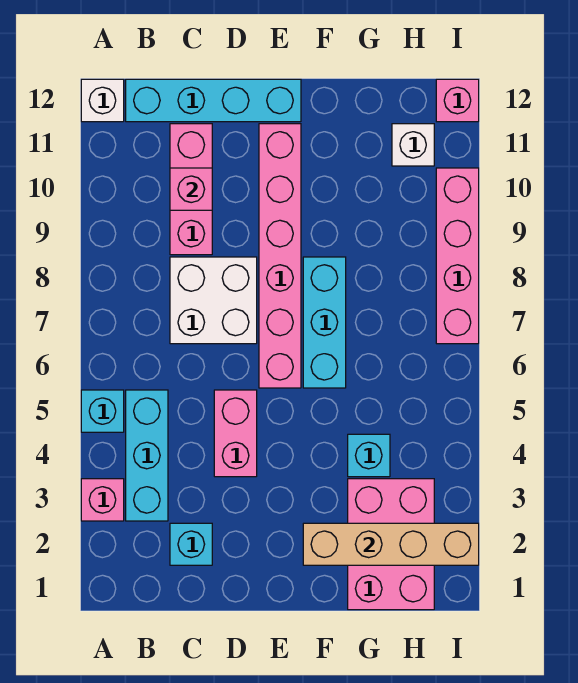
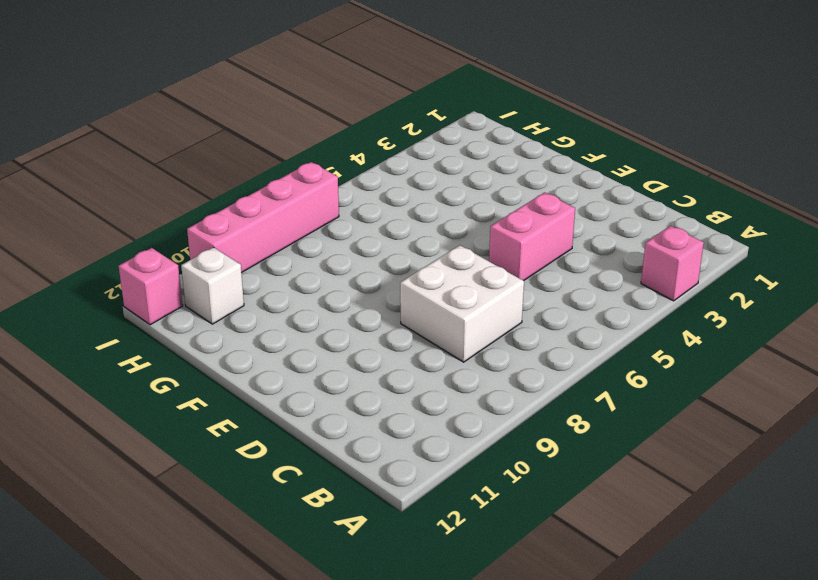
none -> cyan brick A5 level 1
none -> white brick A12 level 1
none -> cyan brick B3:B5 level 1

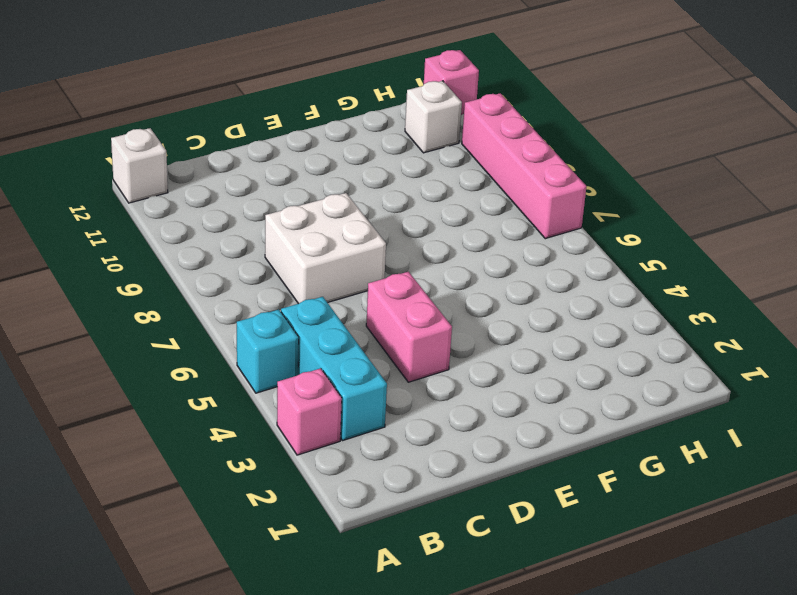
none -> cyan brick B12:E12 level 1
none -> cyan brick C2 level 1
none -> pink brick C9:C11 level 1

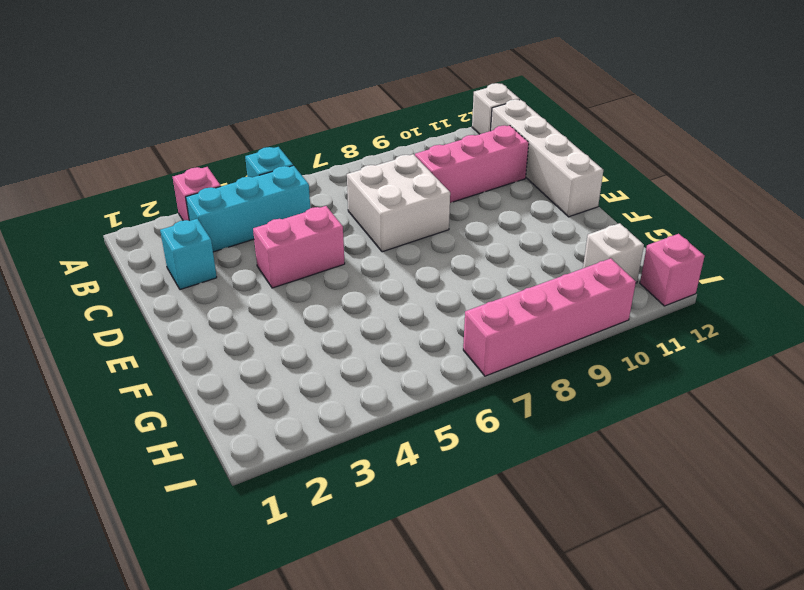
white brick B12:E12 level 1 -> cyan brick B12:E12 level 1
none -> pink brick E6:E11 level 1
none -> cyan brick F6:F8 level 1
none -> pink brick G1:H3 level 1

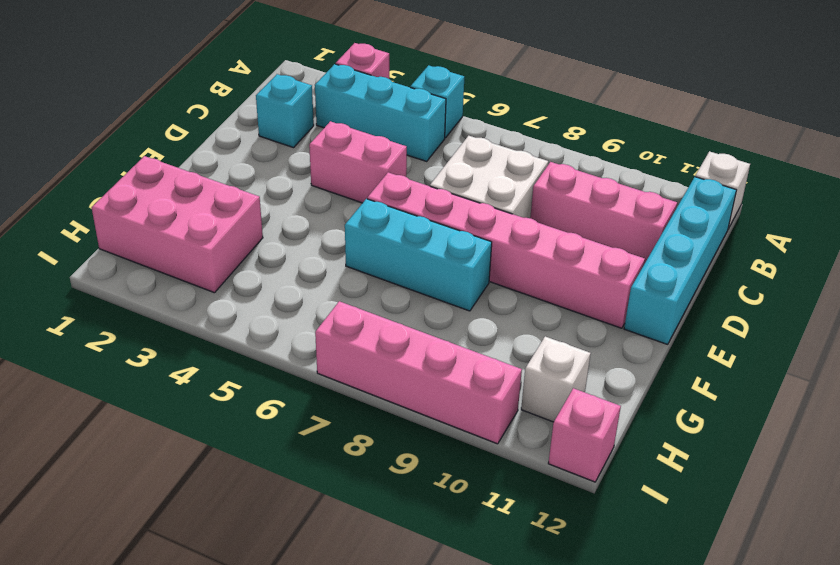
none -> cyan brick G4 level 1
none -> pink brick C10 level 2
none -> tan brick F2:I2 level 2

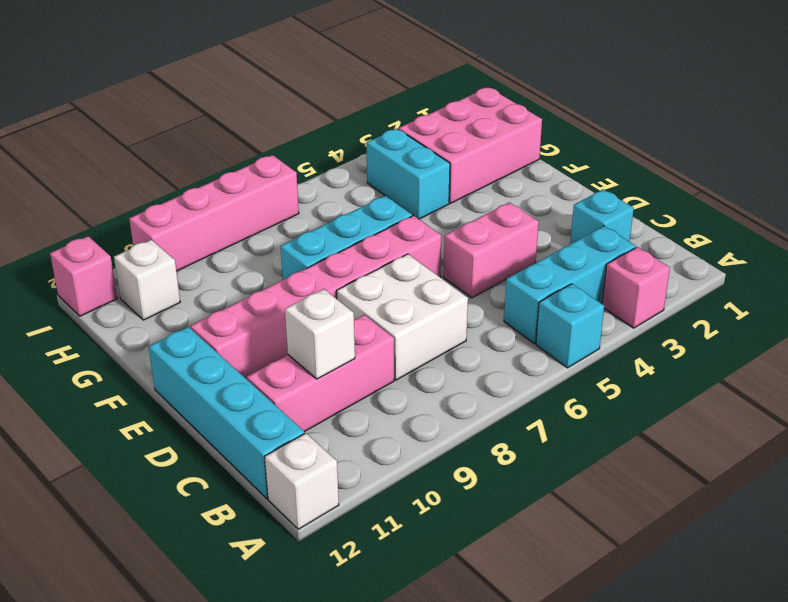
white brick C10 level 2 -> pink brick C10 level 2
cyan brick G4:H4 level 1 -> cyan brick G4 level 1
none -> tan brick F2:I2 level 2

